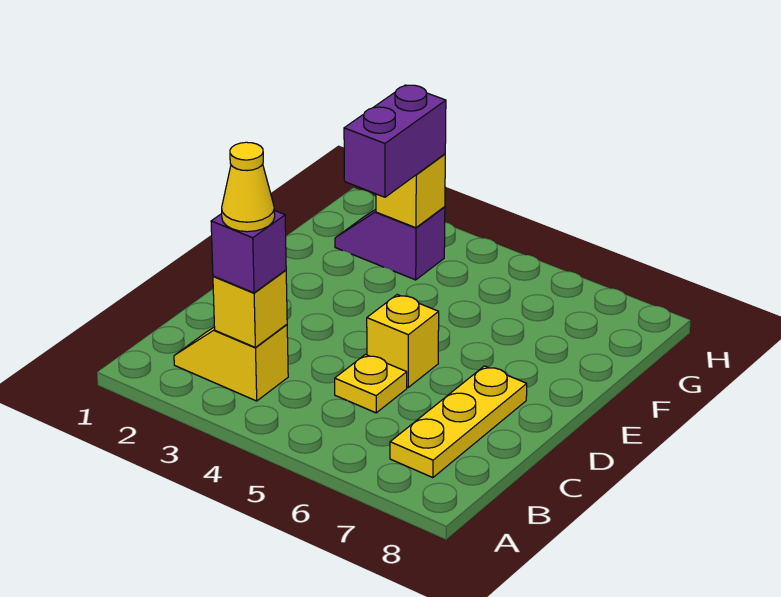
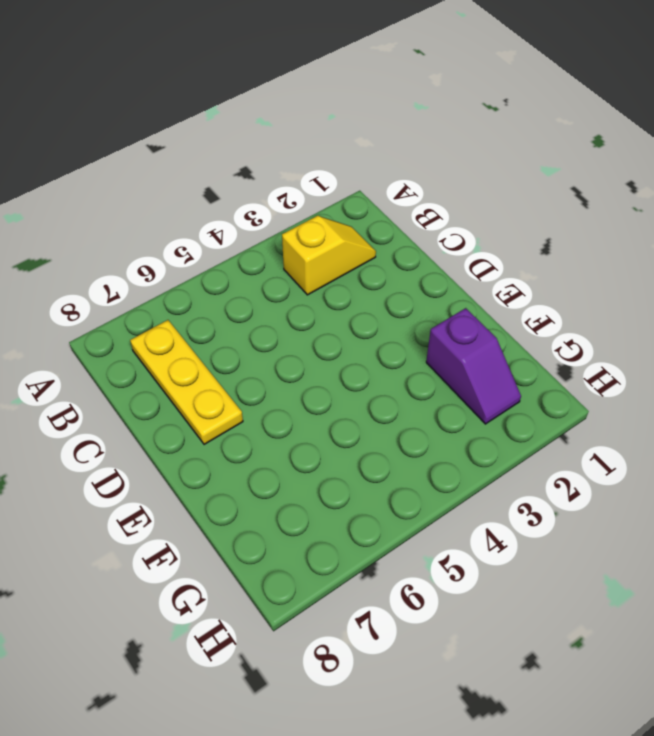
purple slope F2:G2 level 1 top F -> purple slope G2:G3 level 1 top 3
none -> yellow plate C5 level 1
none -> yellow brick D5 level 1

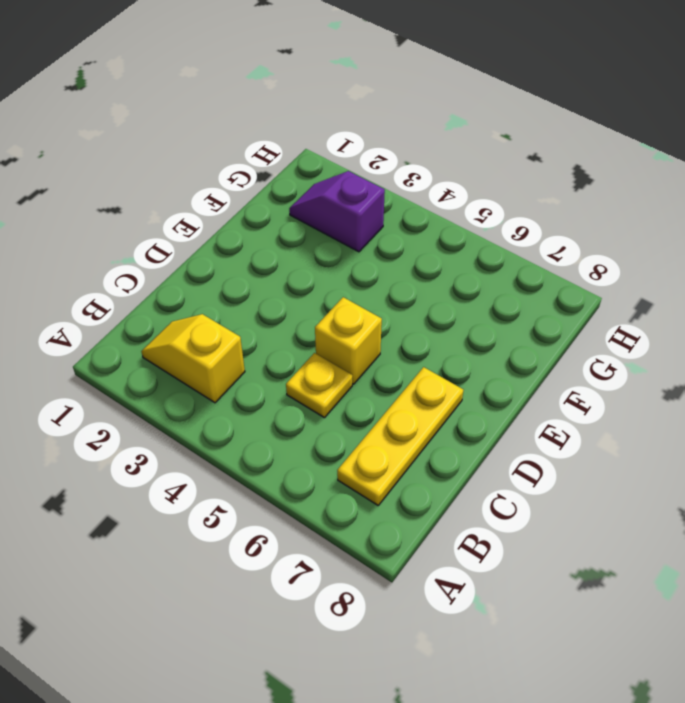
none -> yellow brick B3 level 2
none -> yellow brick G3 level 2

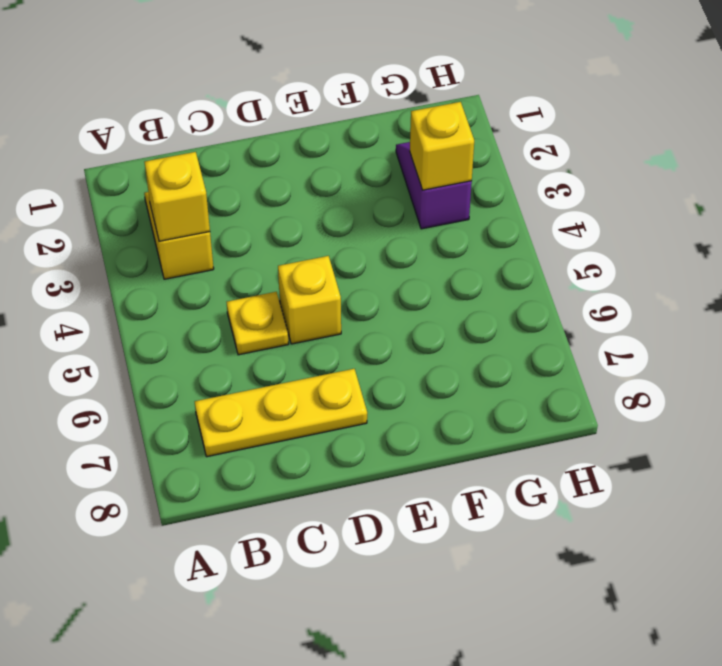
none -> purple brick B3 level 3
none -> purple brick F3:G3 level 3

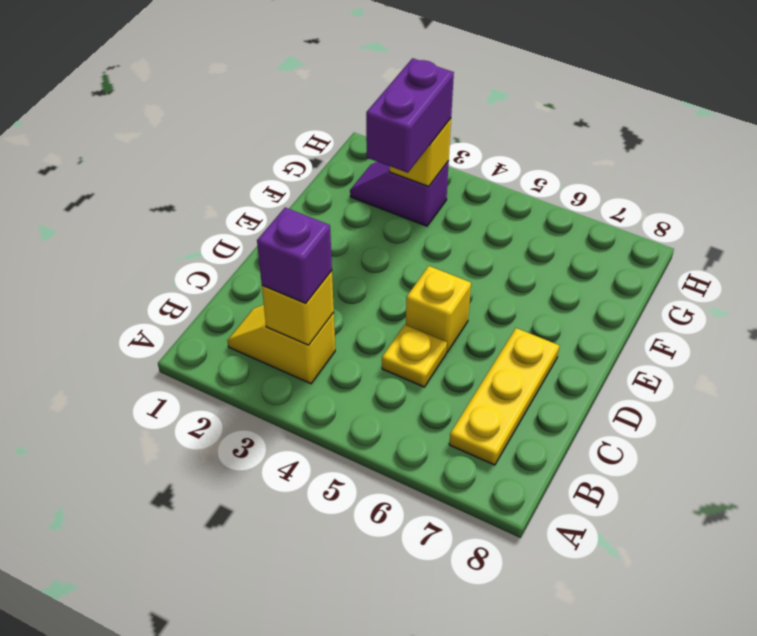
none -> yellow cone B3 level 4

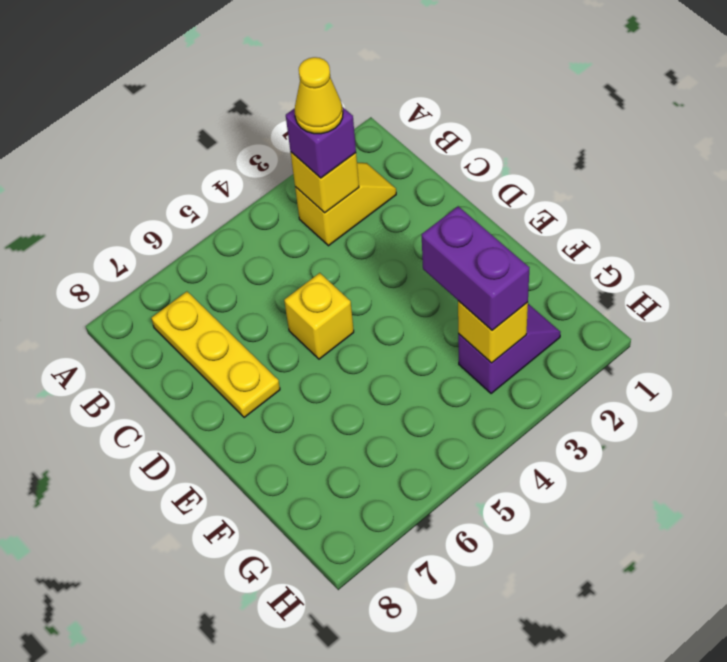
none -> yellow plate C5 level 1

